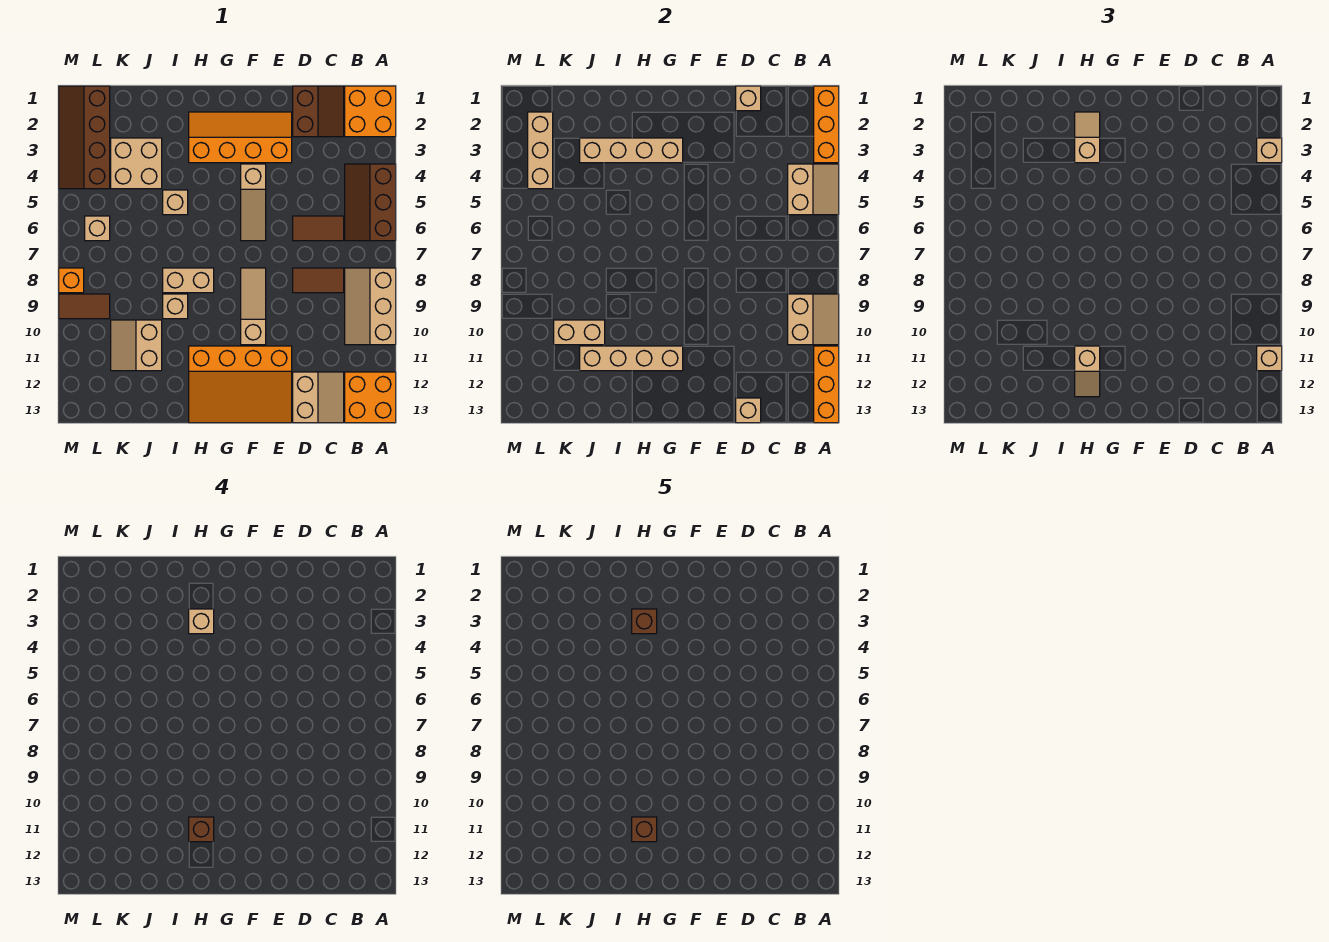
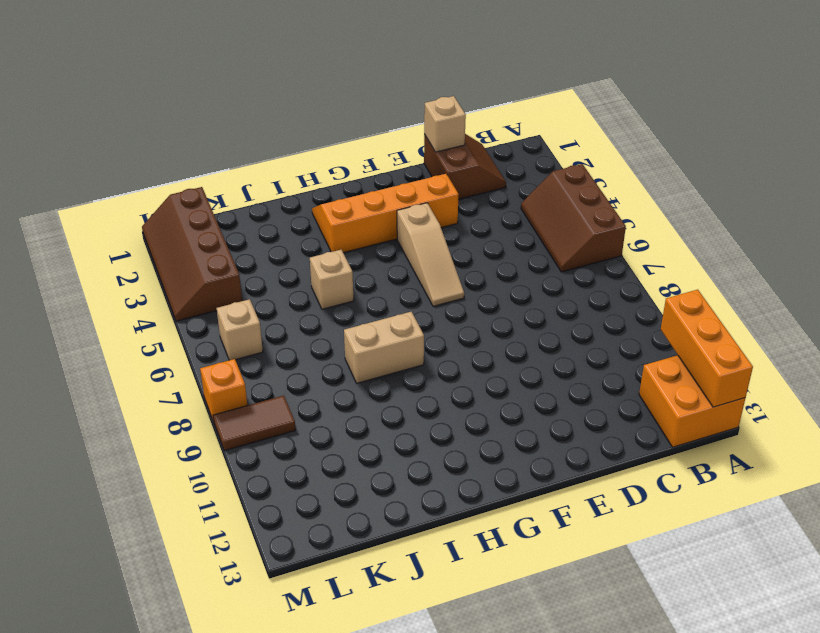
none -> orange brick A1:B2 level 1
none -> tan slope A8:B10 level 1 top A
none -> brown tile C6:D6 level 1
none -> brown tile C8:D8 level 1

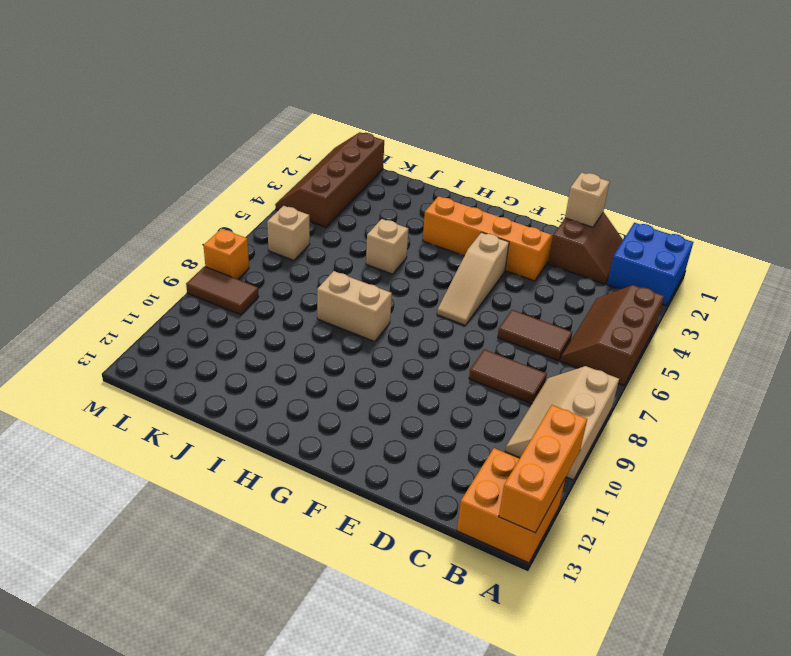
blue brick A1:B2 level 1 -> orange brick A1:B2 level 1
none -> tan slope C12:D13 level 1 top D
none -> orange slope E11:H13 level 1 top 11
none -> tan slope F8:F10 level 1 top 10
none -> tan brick I9 level 1

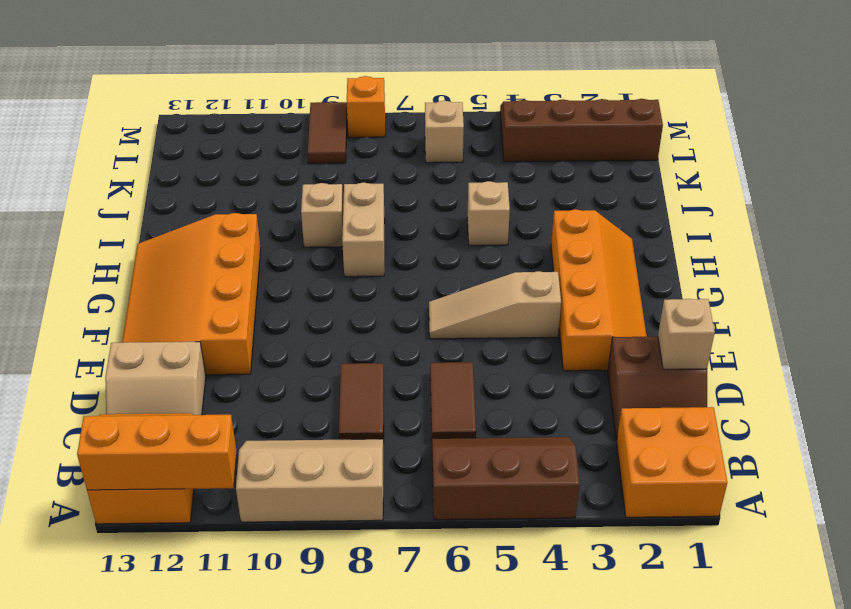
none -> tan slope F8:F10 level 1 top 10
none -> tan brick J3:K4 level 1
none -> tan slope J10:K11 level 1 top J
none -> orange brick A1:A3 level 2

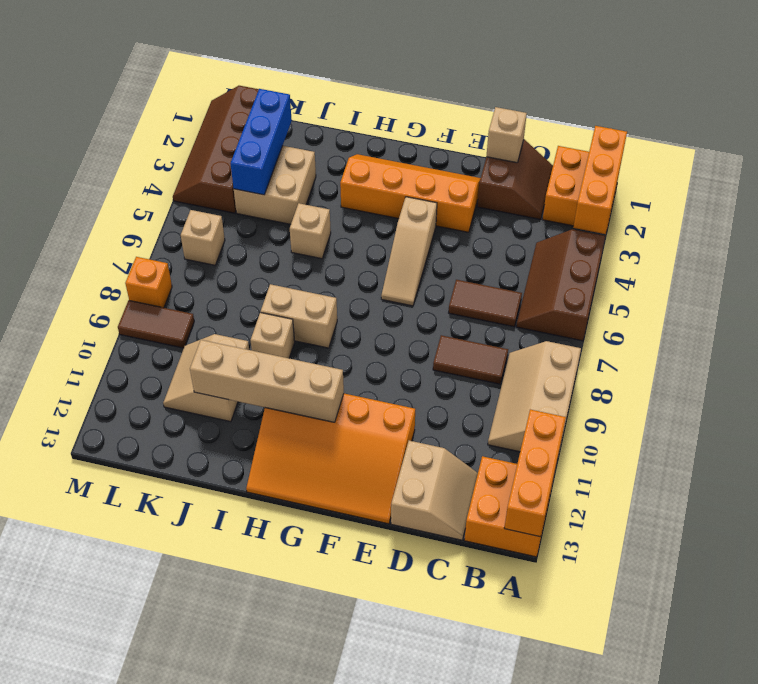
blue brick K2:K4 level 2 -> none
none -> tan slope F8:F10 level 1 top 10
none -> tan slope A4:B5 level 2 top B
none -> tan slope A9:B10 level 2 top B
none -> tan brick D13 level 2

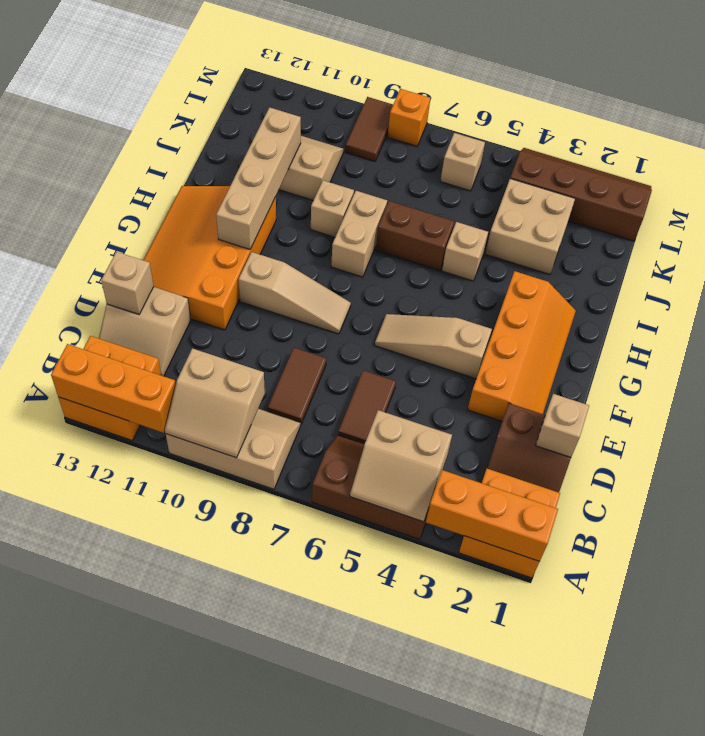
brown brick I6:I7 level 1 -> none
none -> tan brick G3:J3 level 2
none -> tan brick J10:K10 level 2
none -> tan brick L2:L4 level 2
none -> tan brick A3 level 3

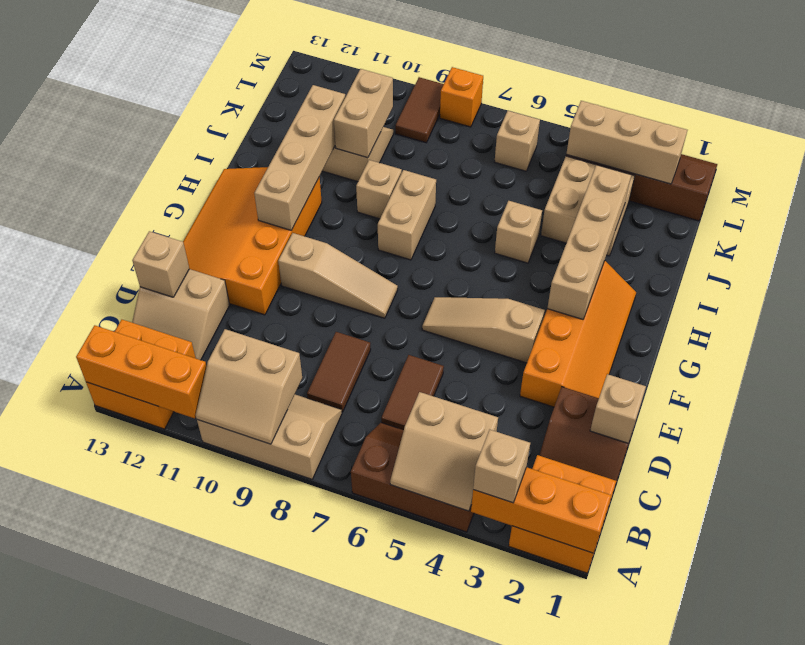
none -> tan brick A11 level 3
none -> tan slope H2:H3 level 3 top 3
none -> tan slope H11:H12 level 3 top 11
none -> tan brick H3 level 4

